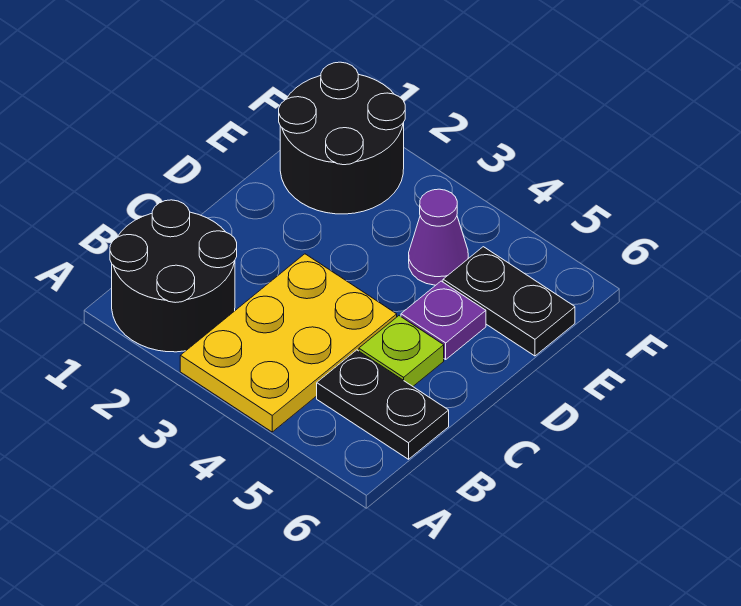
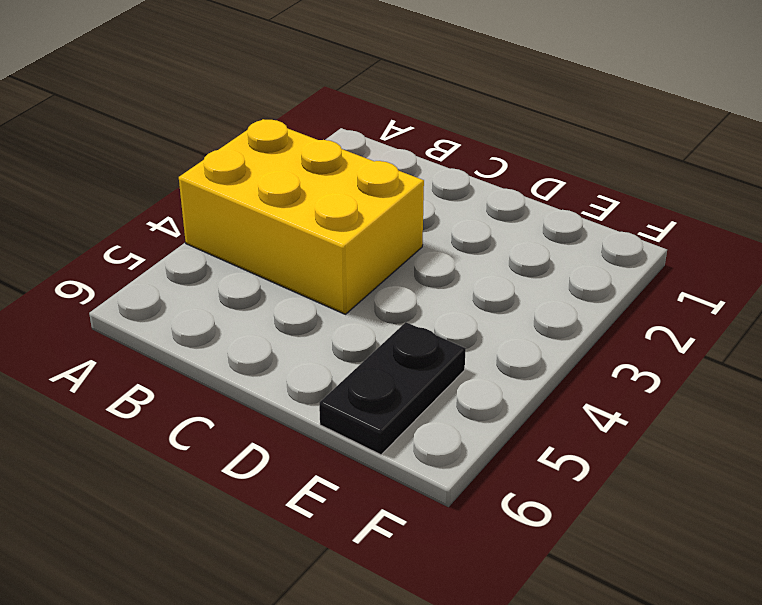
yellow brick A3:C4 level 1 -> yellow plate A3:C4 level 1
none -> black round brick A1:B2 level 1
none -> black plate B5:B6 level 1

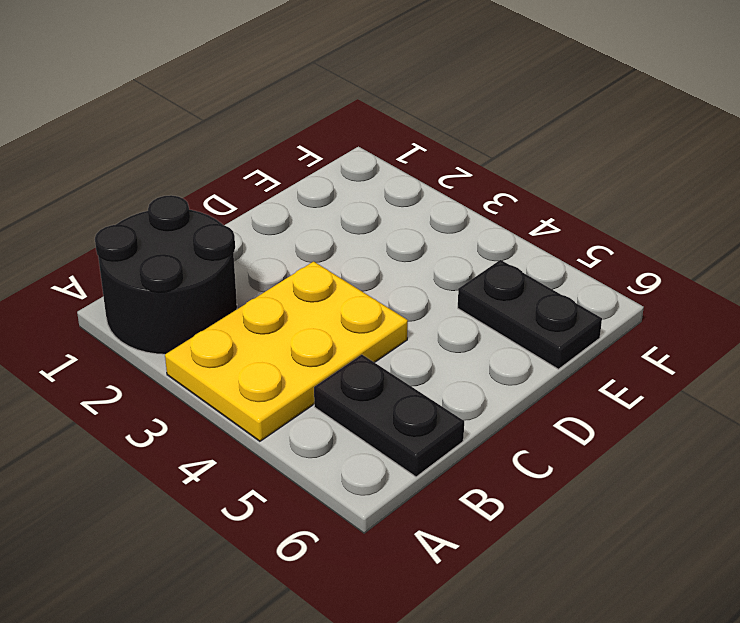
none -> lime plate C5 level 1
none -> purple plate D5 level 1

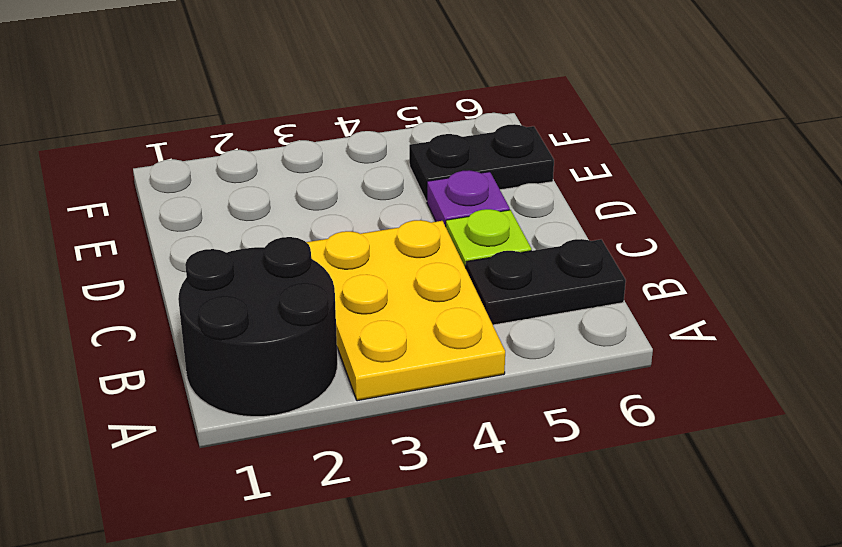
none -> black round brick E1:F2 level 1
none -> purple cone E4 level 1

